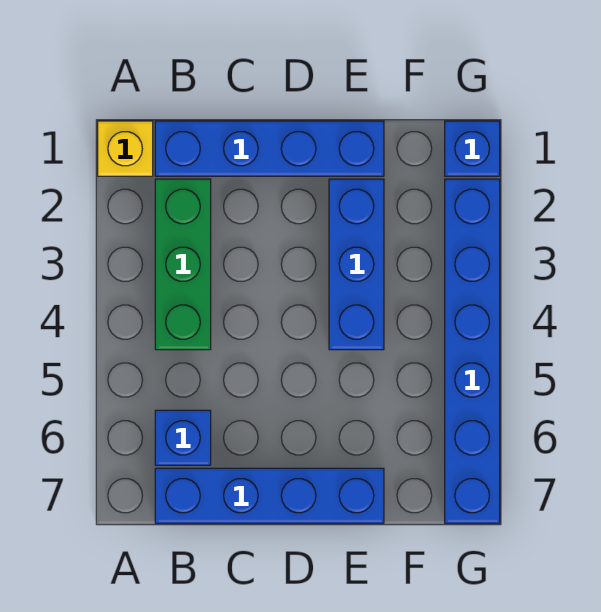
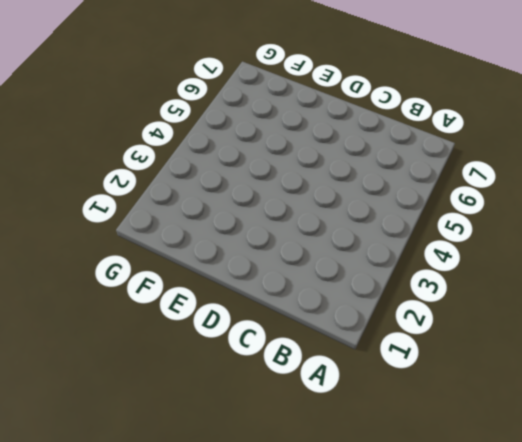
none -> yellow brick A1 level 1
none -> blue brick B1:E1 level 1

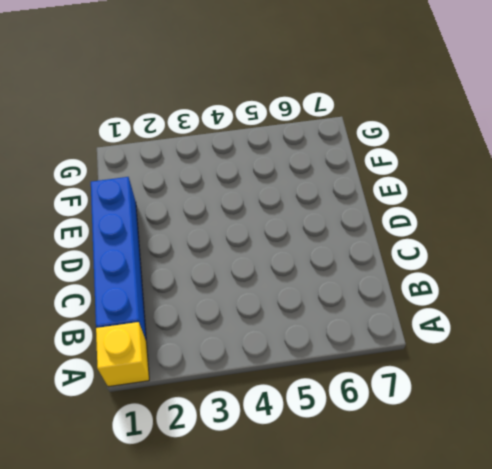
none -> green brick B2:B4 level 1
none -> blue brick B6 level 1

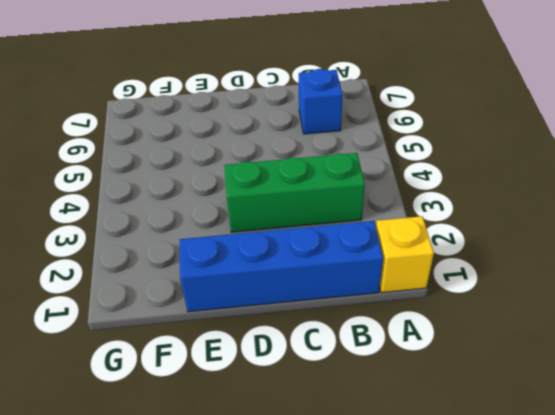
green brick B3:D3 level 1 -> green brick B2:B4 level 1
none -> blue brick B7:E7 level 1
none -> blue brick E2:E4 level 1

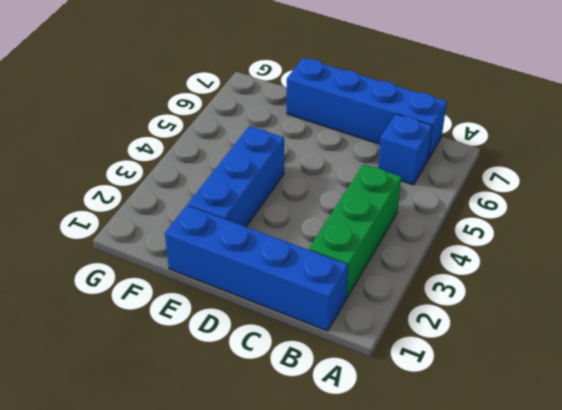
none -> yellow brick A1 level 1
none -> blue brick G1 level 1

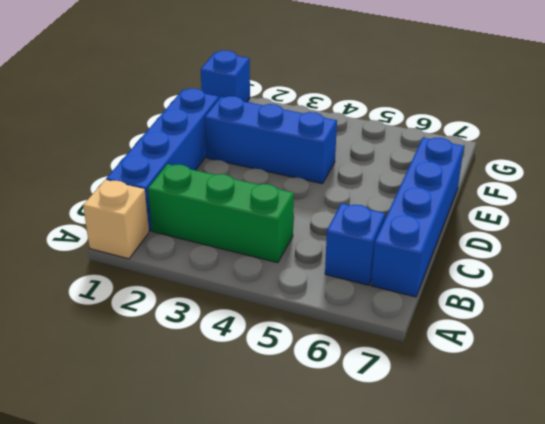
tan brick A1 level 1 -> yellow brick A1 level 1
none -> blue brick G2:G7 level 1

